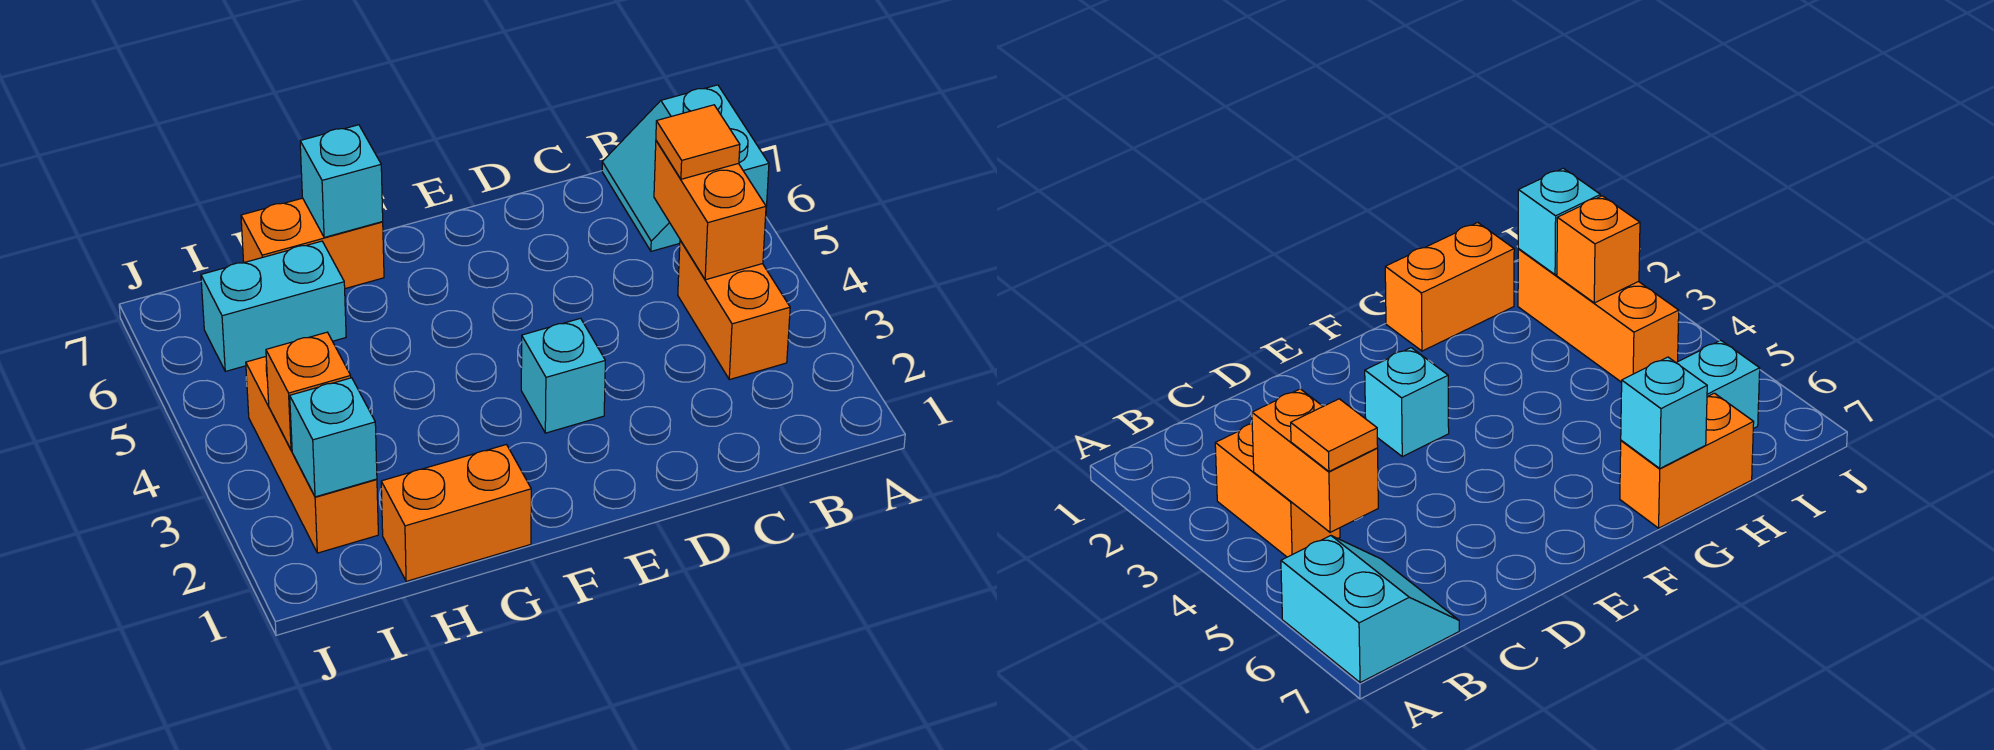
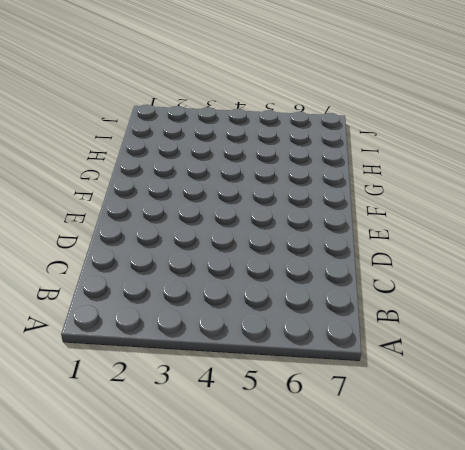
none -> cyan slope A6:B7 level 1 top A
none -> orange brick B3:B4 level 1
none -> cyan brick E3 level 1

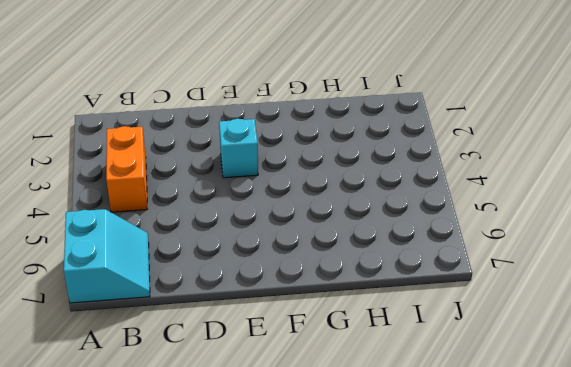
none -> orange brick G1:H1 level 1
none -> orange brick G7:H7 level 1
none -> cyan brick H6:I6 level 1

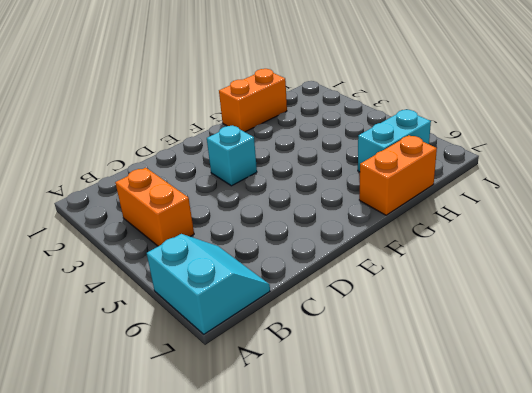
none -> orange brick I2:I4 level 1
none -> orange brick B4:B5 level 2
none -> cyan brick G7 level 2

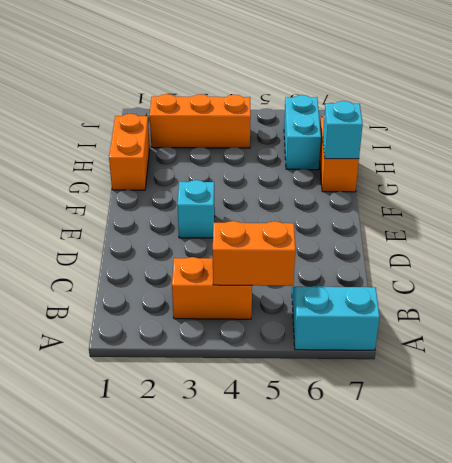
none -> cyan brick I2 level 2
none -> orange brick I3 level 2
none -> orange tile B5 level 3

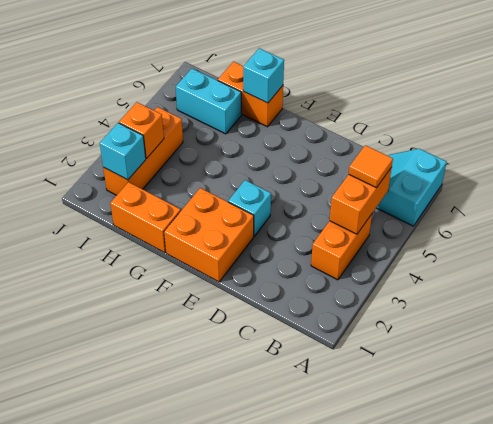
orange brick E1:F2 level 1 -> none

